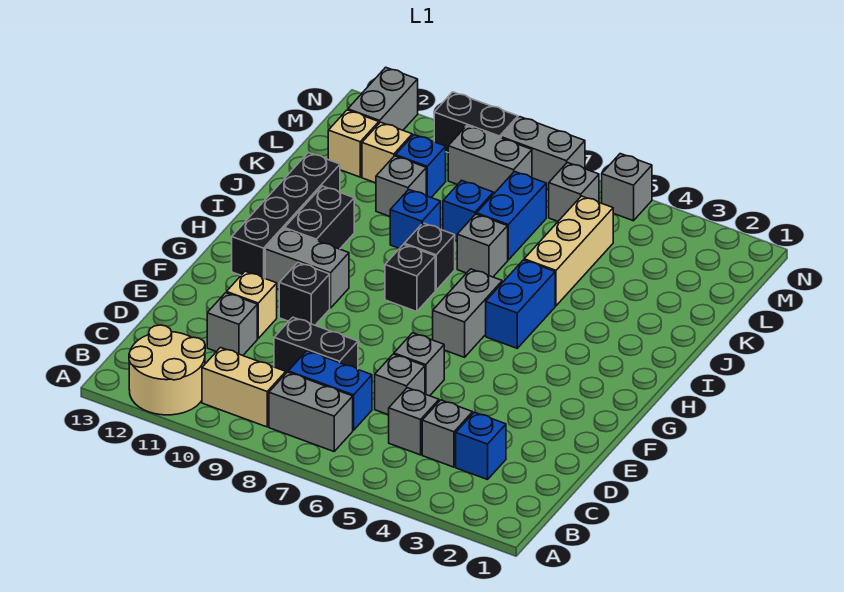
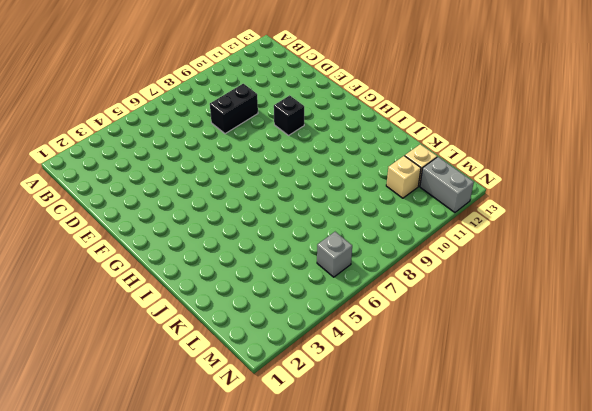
none -> tan round brick A11:B12 level 1
none -> grey brick B7:B8 level 1
none -> tan brick B9:B10 level 1
none -> blue brick C3 level 1

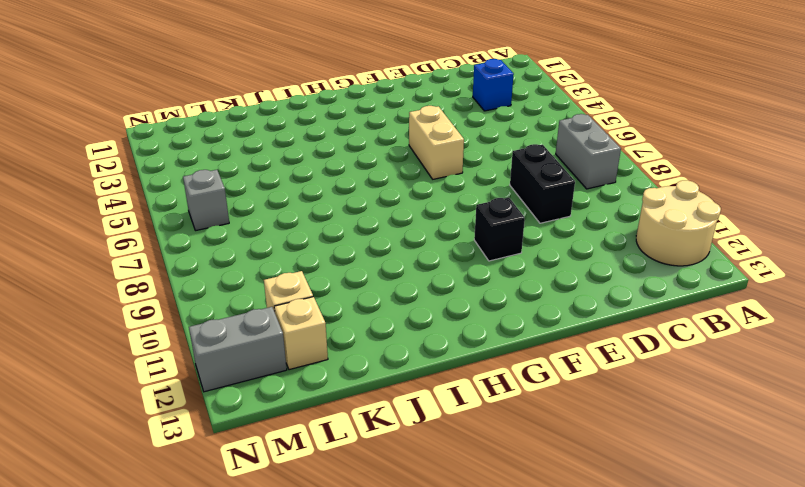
tan brick F5:F6 level 1 -> tan brick B9:B10 level 1
none -> grey brick C4 level 1
none -> grey brick C5 level 1
none -> blue brick C7:C8 level 1
none -> grey brick D6 level 1

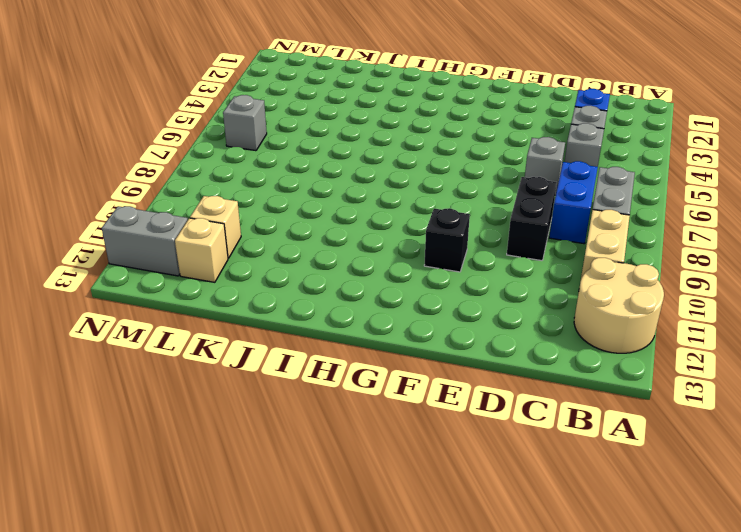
none -> grey brick D11 level 1
none -> grey brick E6 level 1
none -> tan brick E11 level 1
none -> grey brick G6:H6 level 1

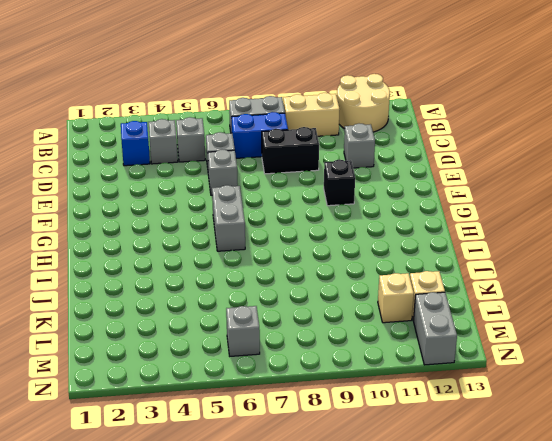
none -> tan brick E11 level 1
none -> grey brick G10:G11 level 1
none -> black brick G12:J12 level 1
none -> blue brick H5:I5 level 1

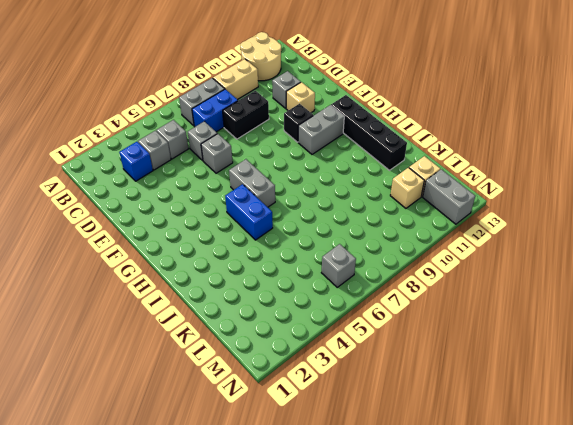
none -> black brick H8 level 1
none -> black brick H11:I11 level 1
none -> black brick I8 level 1
none -> tan brick J5:L5 level 1

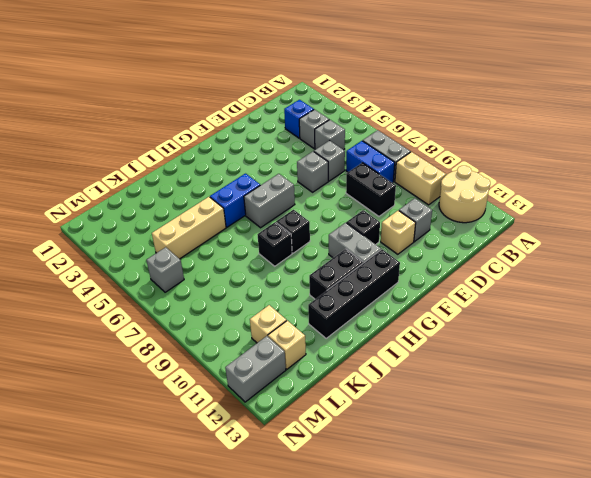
none -> grey brick J7 level 1
none -> blue brick J9 level 1
none -> blue brick K7:L7 level 1
none -> blue brick K8 level 1

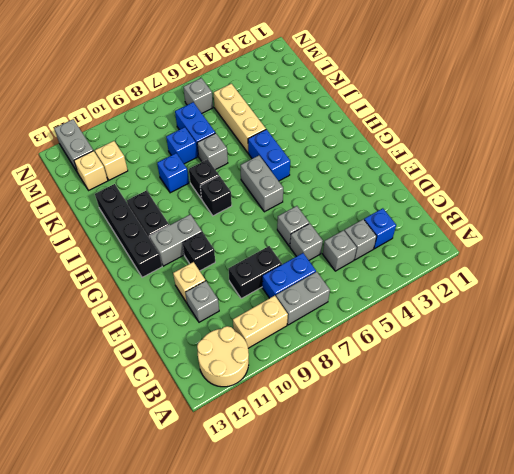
none -> grey brick K10 level 1
none -> blue brick L10 level 1
none -> grey brick M8:M9 level 1
none -> grey brick N5 level 1

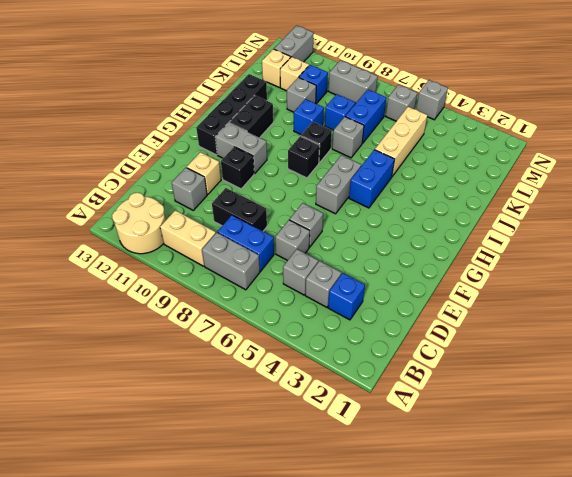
none -> grey brick N7:N8 level 1
none -> black brick N9:N10 level 1

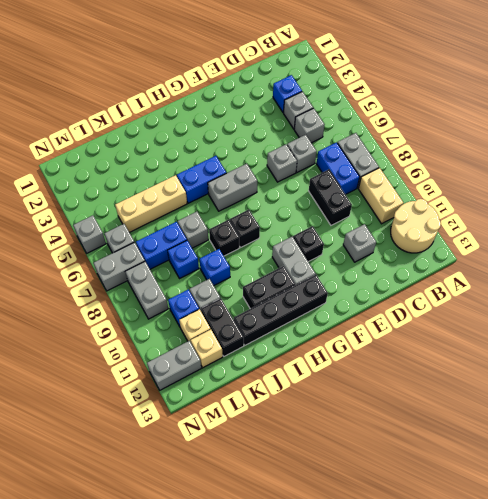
black brick K11:K12 level 1 -> black brick N9:N10 level 1
grey brick M7:N7 level 1 -> grey brick N7:N8 level 1
none -> tan brick E11 level 1

